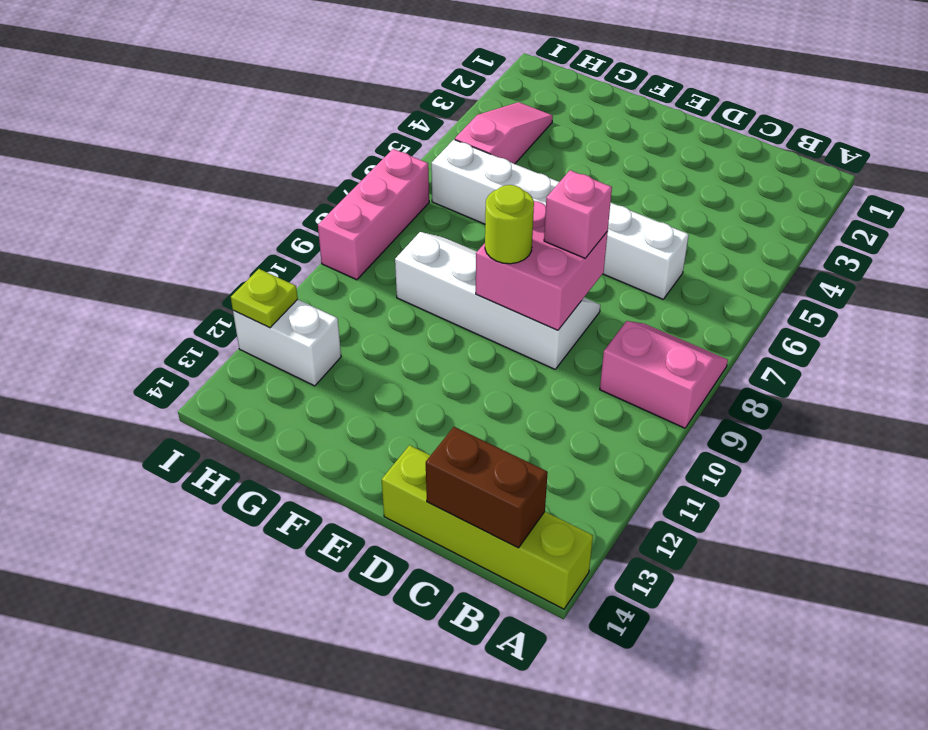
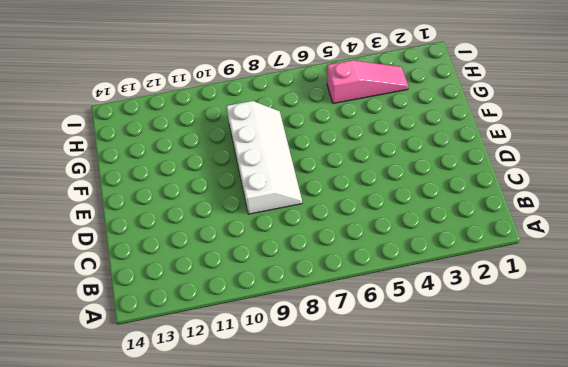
none -> pink slope A8:B9 level 1 top 9
none -> lime brick A14:D14 level 1
none -> white brick C6:H6 level 1

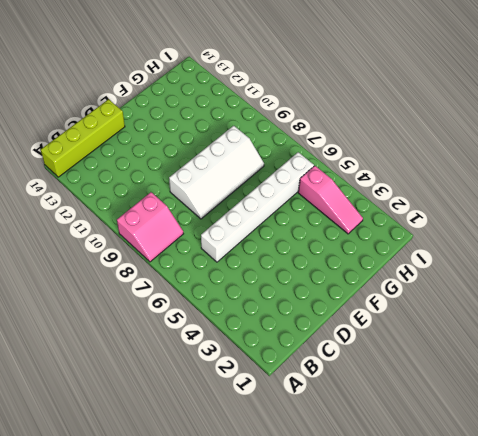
none -> white brick H12:I12 level 1
none -> pink brick I7:I9 level 1
none -> brown brick B14:C14 level 2

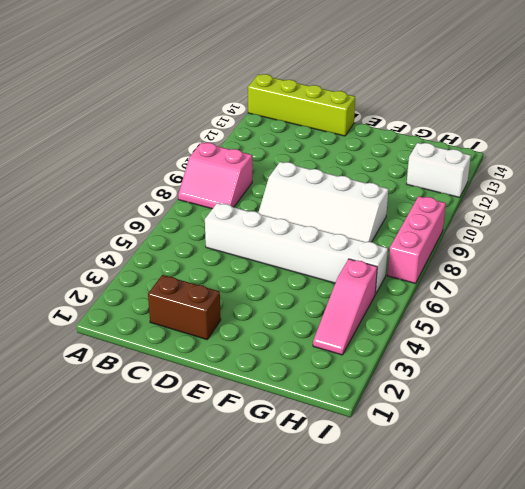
brown brick C2:D2 level 1 -> brown brick B14:C14 level 2
none -> pink brick D8:E9 level 2
none -> lime plate I12 level 2
none -> pink brick D8 level 3

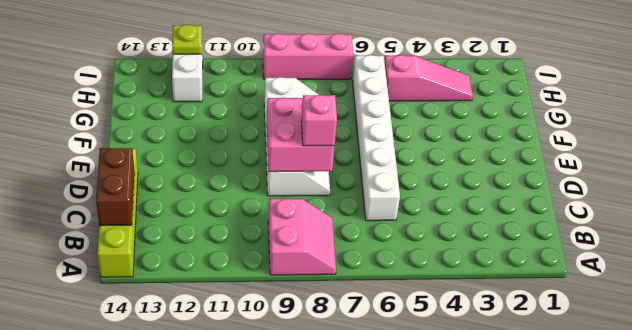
none -> lime round brick E9 level 3

